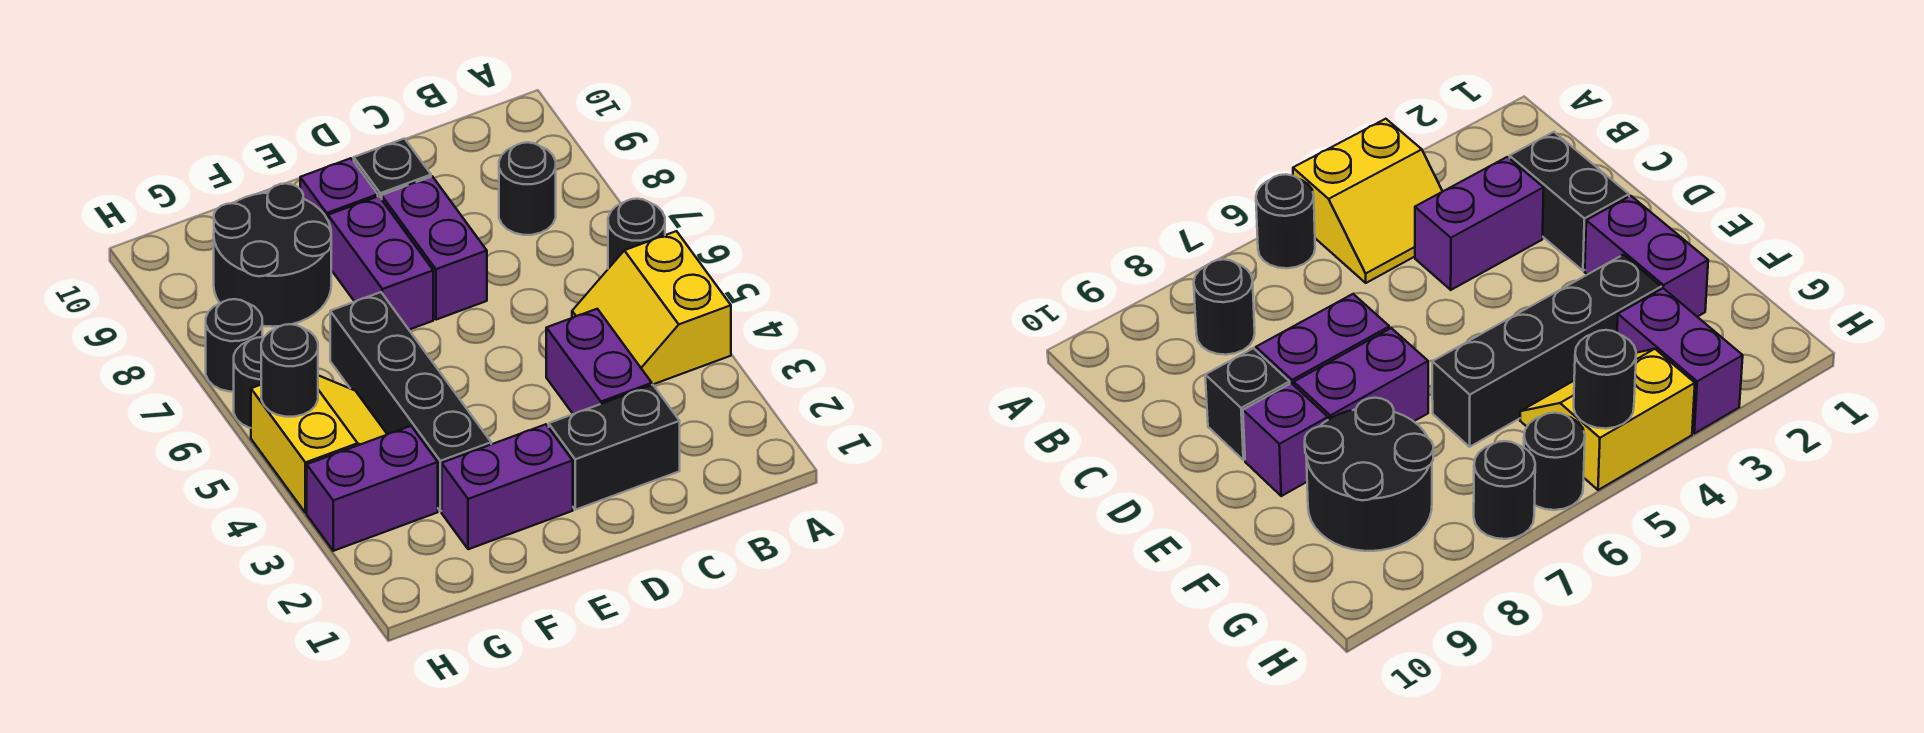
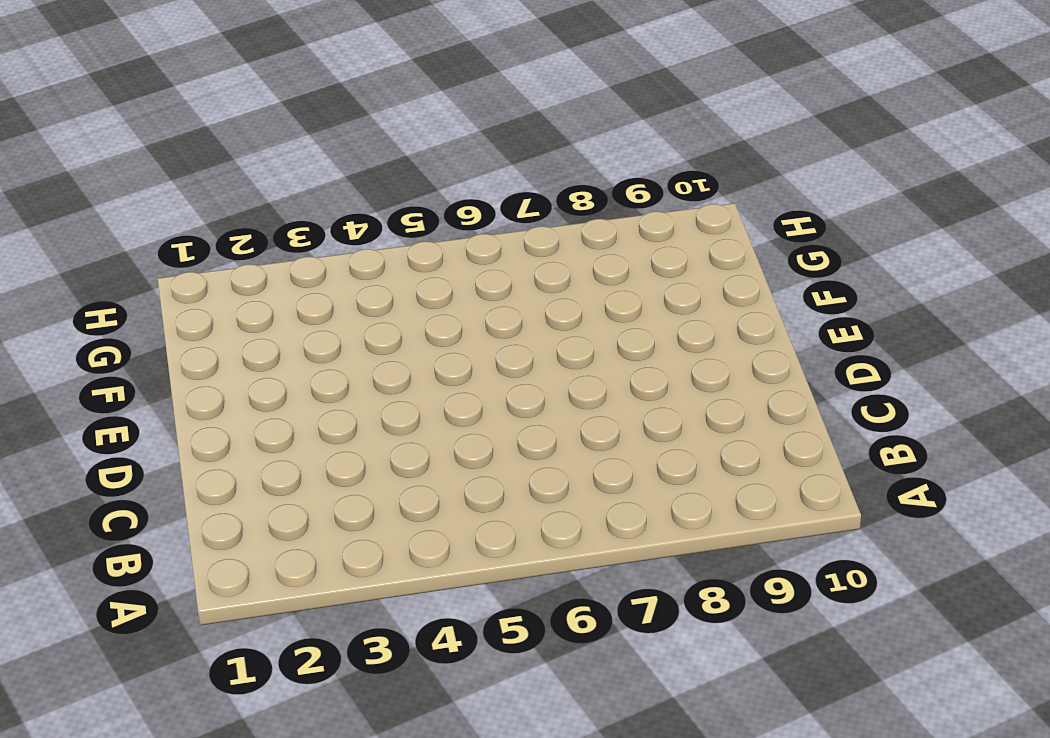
none -> yellow slope A4:B5 level 1 top A
none -> black round brick A6 level 1
none -> black round brick B8 level 1

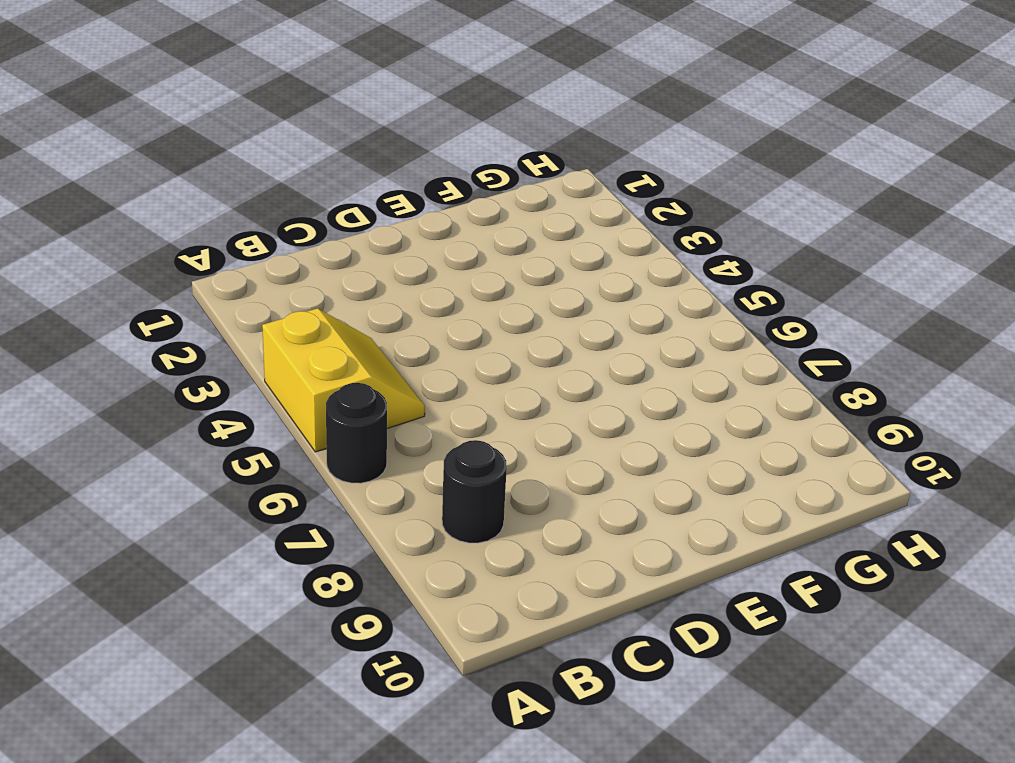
none -> black brick C2:D2 level 1
none -> purple brick C3:C4 level 1
none -> purple brick D7:D8 level 1

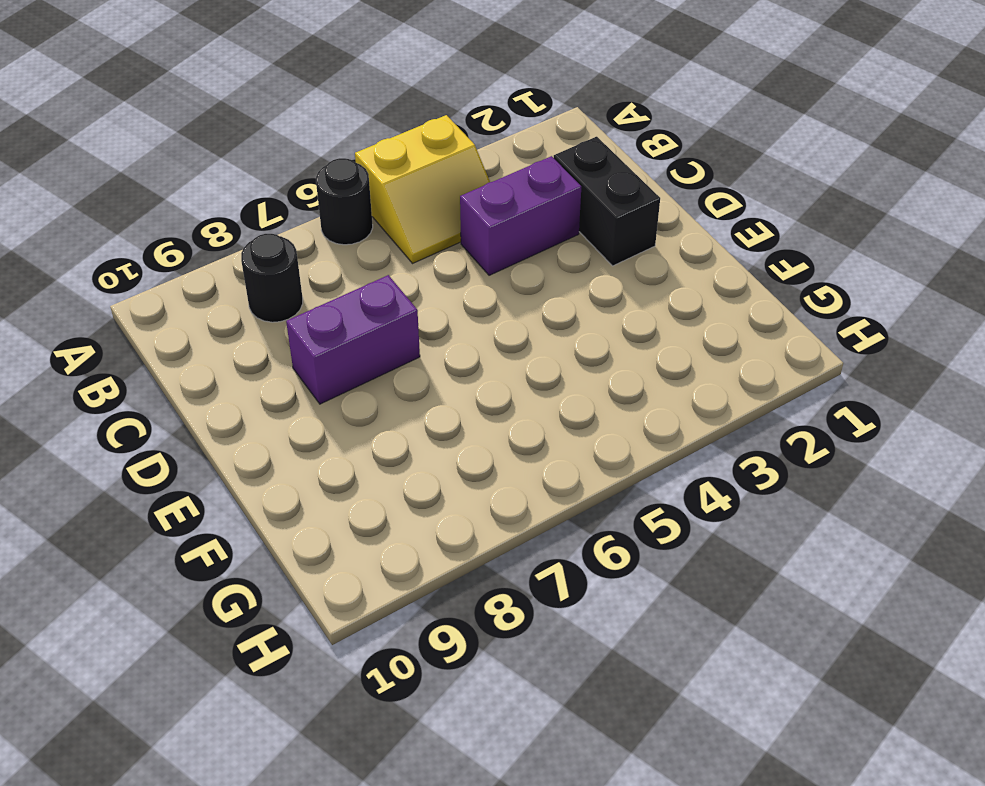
none -> black brick D9 level 1
none -> purple brick E2:F2 level 1
none -> purple brick E7:E8 level 1

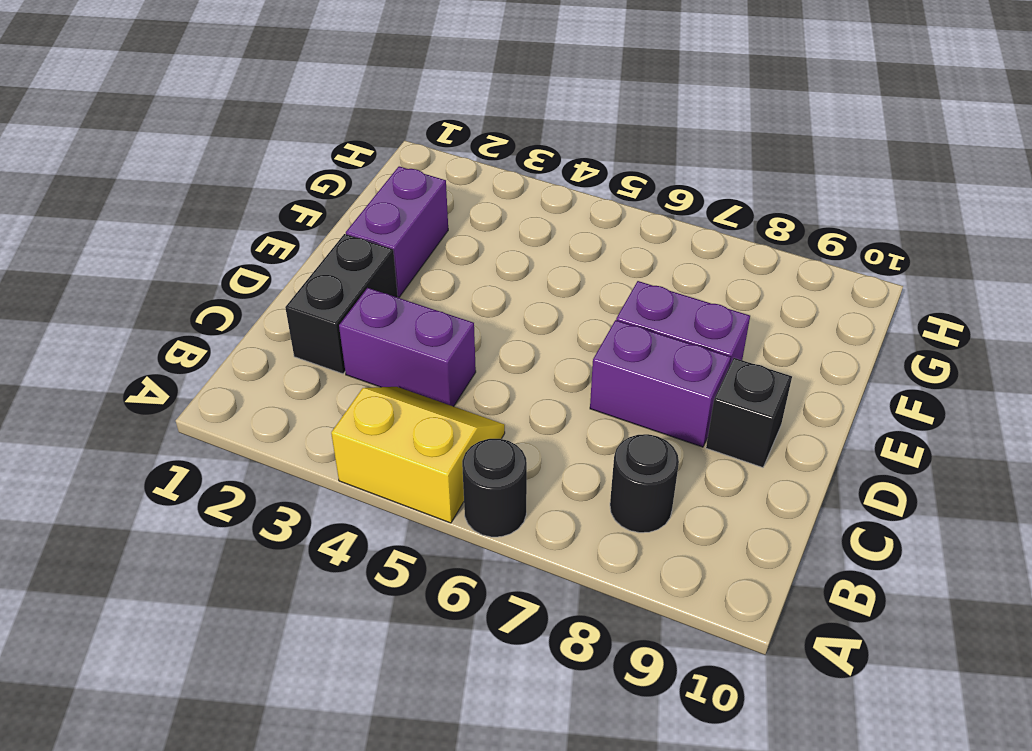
none -> purple brick E9 level 1
none -> black brick F3:F6 level 1
none -> black round brick F8:G9 level 1

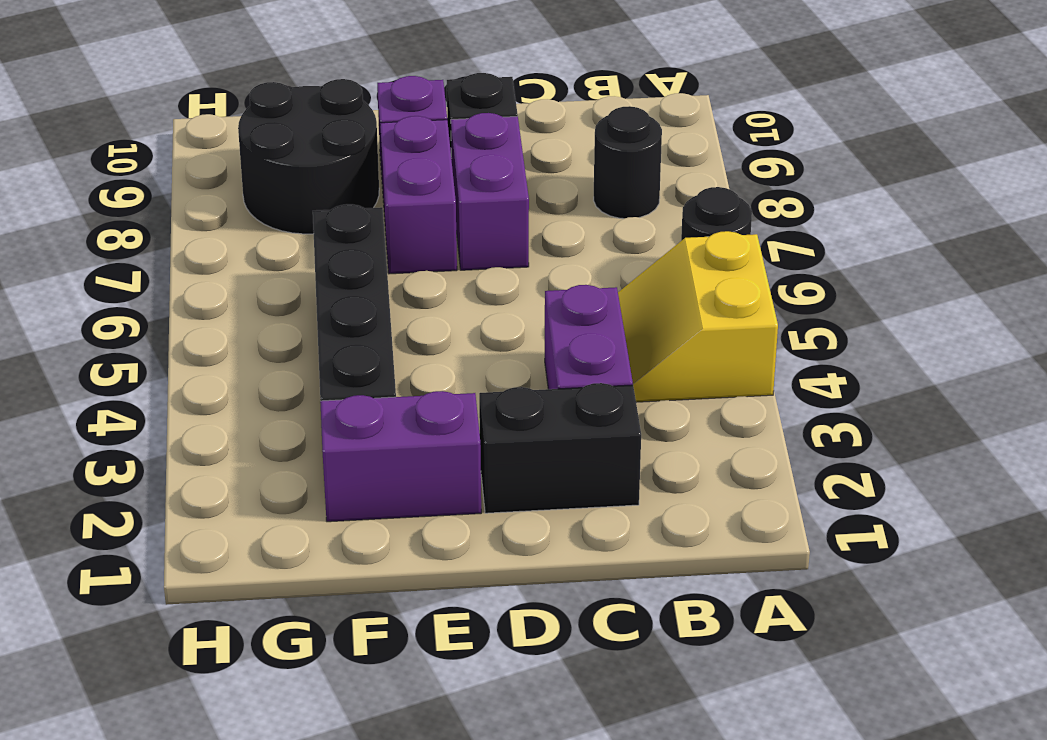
none -> purple brick G3:H3 level 1
none -> yellow slope G4:H5 level 1 top H
none -> black round brick H6 level 1

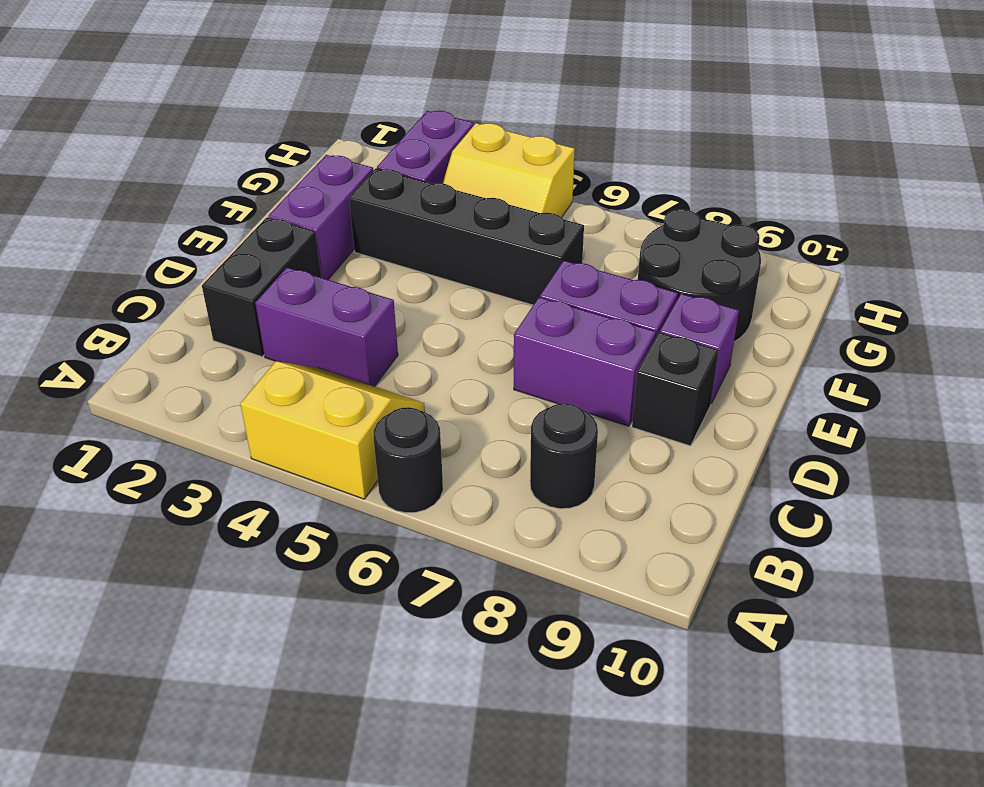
none -> black round brick H6 level 1
none -> black round brick H7 level 1
none -> black round brick H5 level 2

